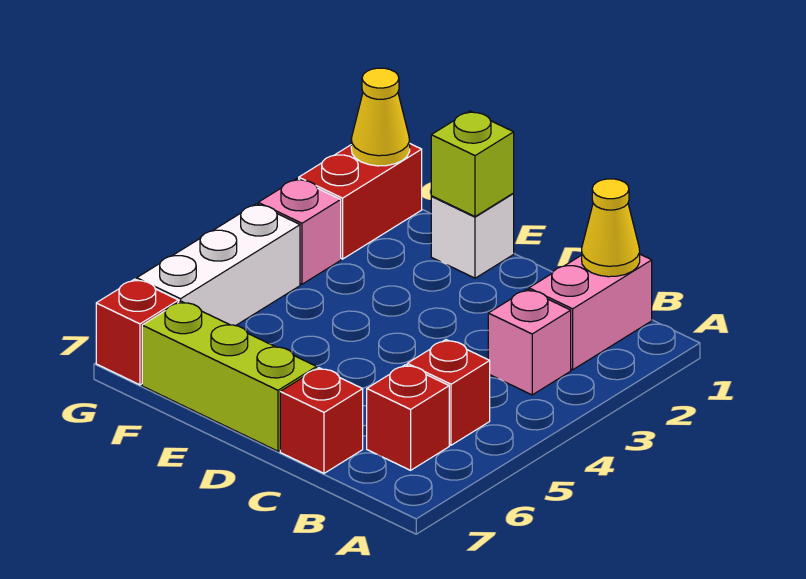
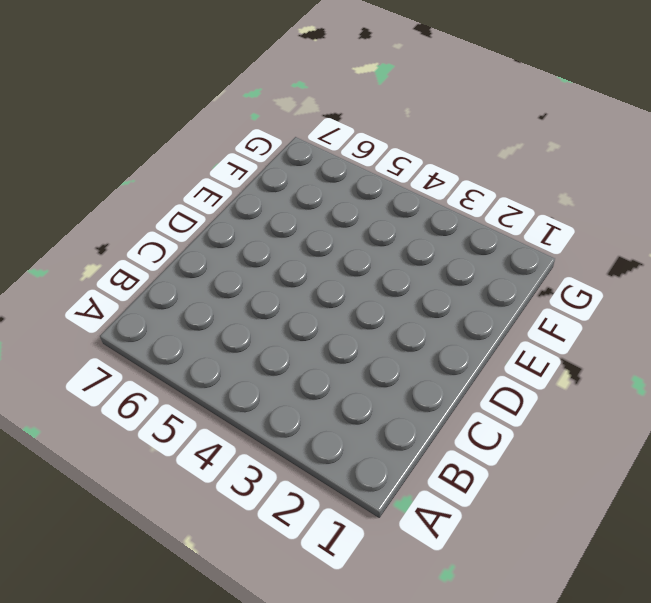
none -> pink brick B1:B2 level 1
none -> pink brick B3 level 1
none -> red brick B5 level 1

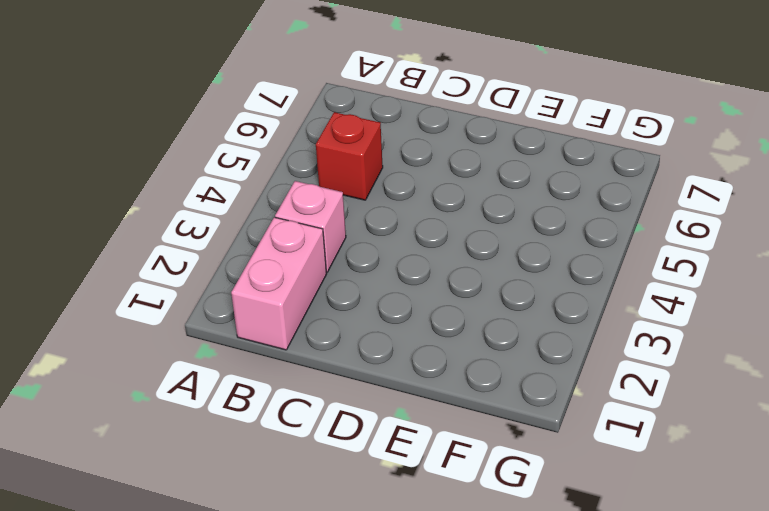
none -> red brick B6 level 1
none -> red brick C7 level 1
none -> lime brick D7:F7 level 1

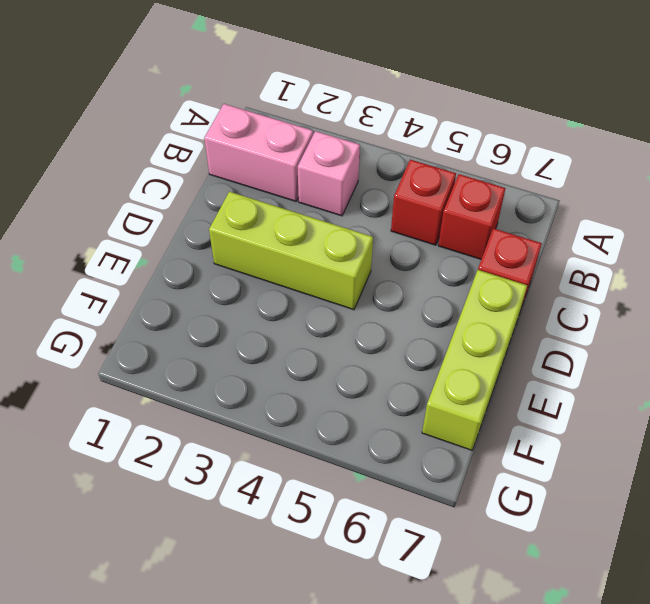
lime brick D2:D4 level 1 -> none
none -> white brick E1 level 1
none -> red brick G1:G2 level 1
none -> pink brick G3 level 1

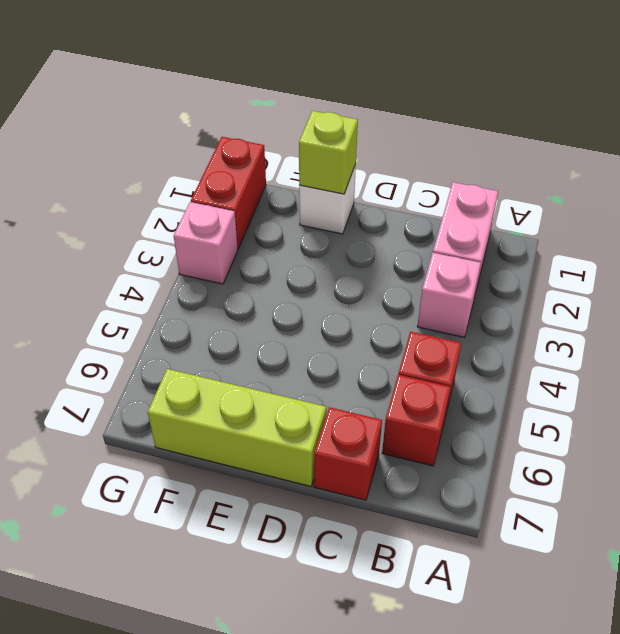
none -> white brick G4:G6 level 1
none -> red brick G7 level 1
none -> yellow cone B1 level 2

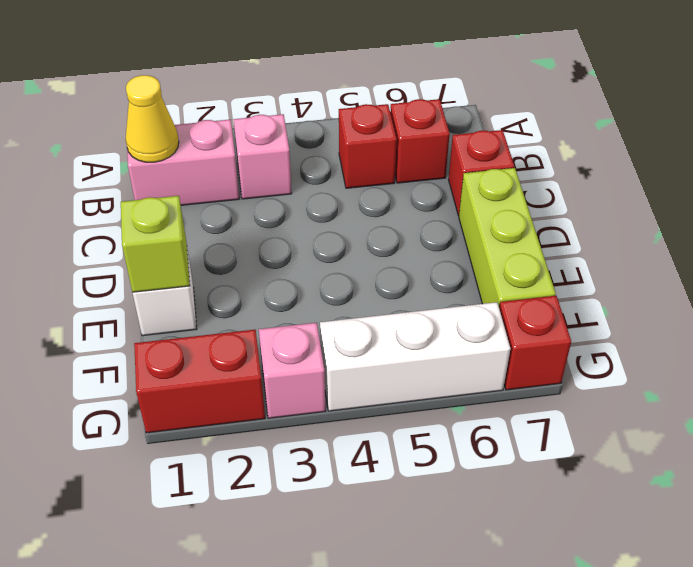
none -> yellow cone G1 level 2

